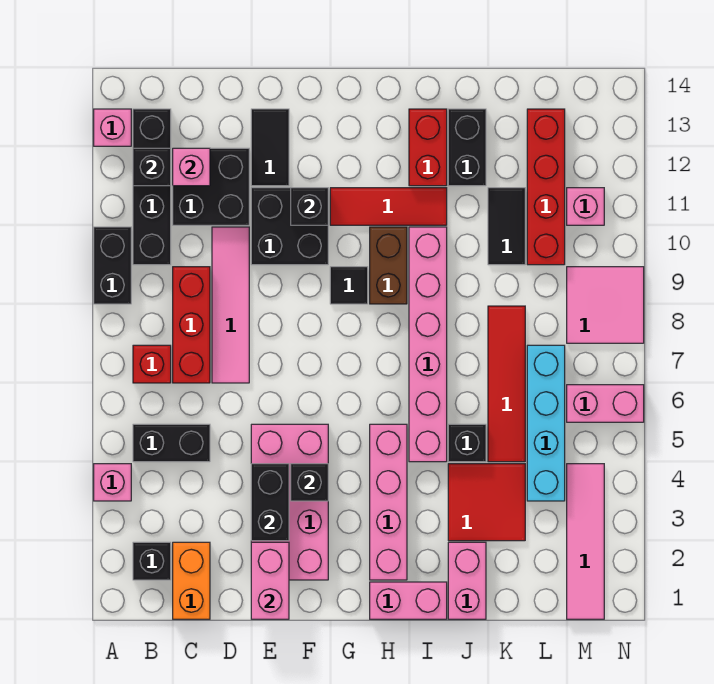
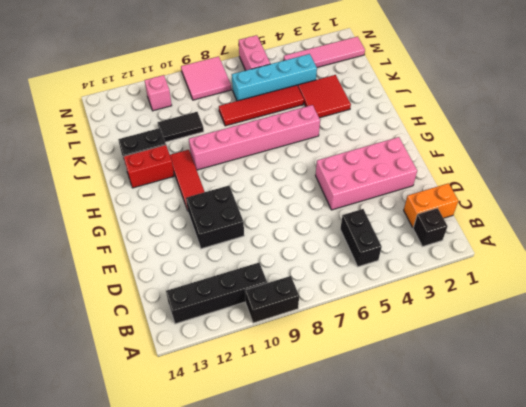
none -> pink brick A4 level 1
none -> pink brick A13 level 1
none -> red brick B7 level 1
none -> red brick C7:C9 level 1

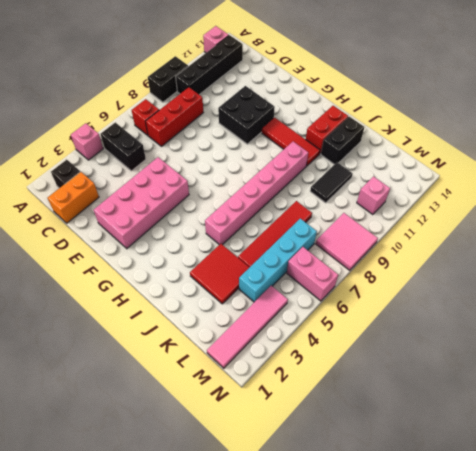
none -> black brick C11:D12 level 1
none -> pink tile D7:D10 level 1
none -> black tile E12:E13 level 1
none -> black tile G9 level 1

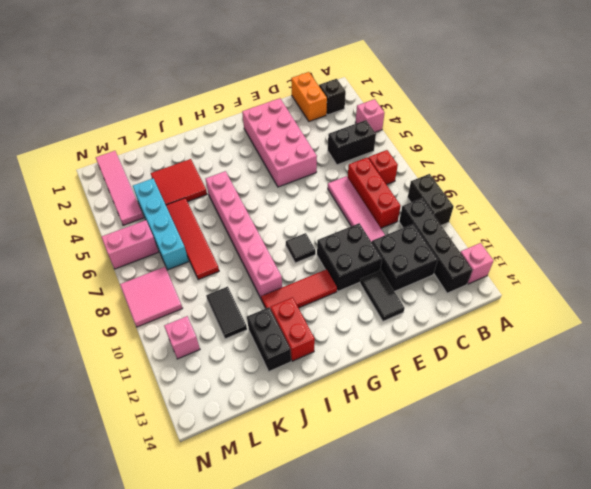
none -> pink brick H1:I1 level 1
none -> pink brick H2:H5 level 1
none -> brown brick H9:H10 level 1
none -> pink brick J1:J2 level 1

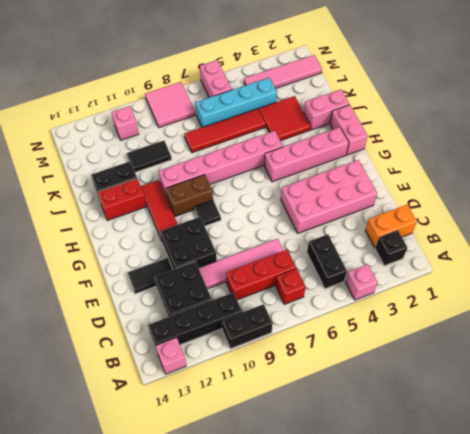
none -> black brick J5 level 1
none -> red brick L10:L13 level 1
none -> black brick B12 level 2
none -> pink brick C12 level 2

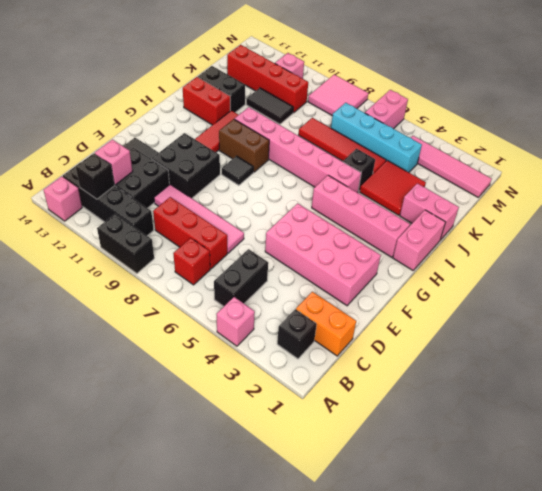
none -> pink brick E1:E2 level 2
none -> black brick E3:E4 level 2
none -> black brick F4 level 2
none -> black brick F11 level 2

